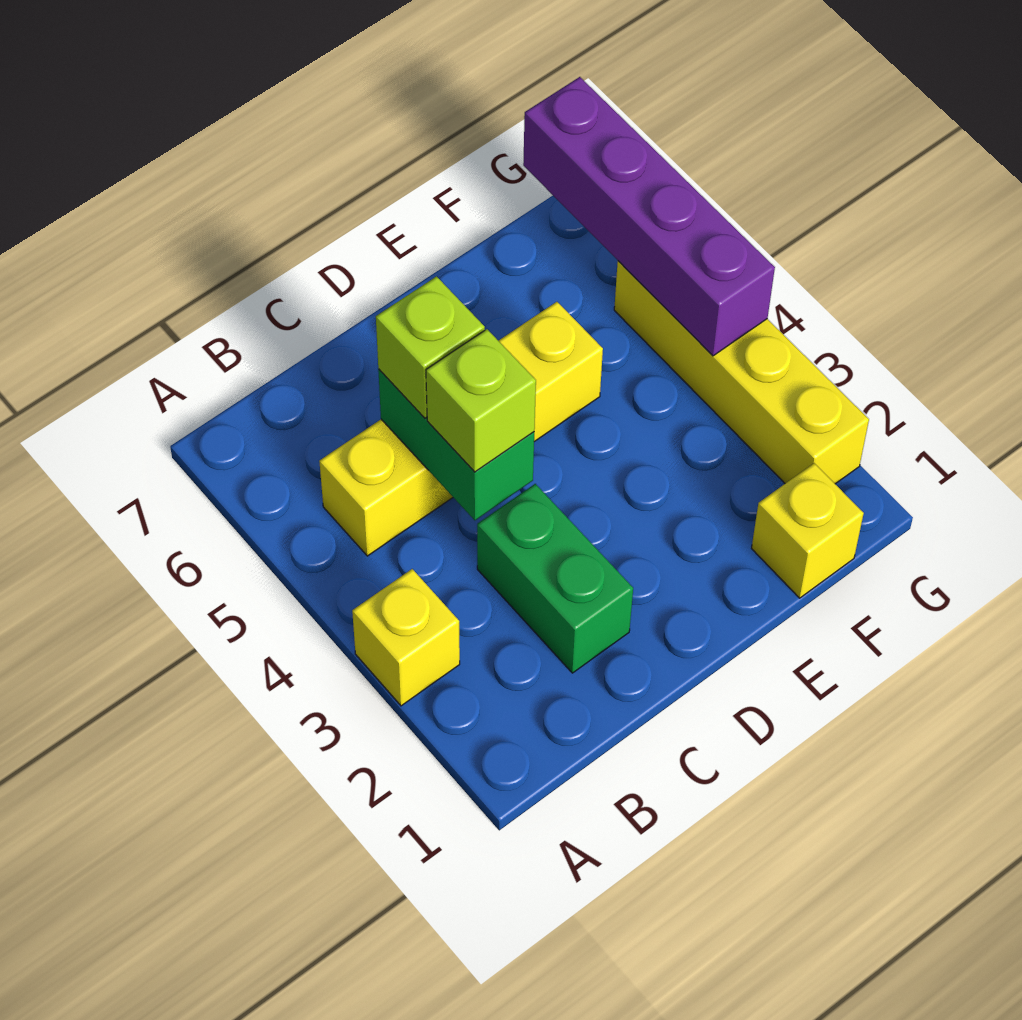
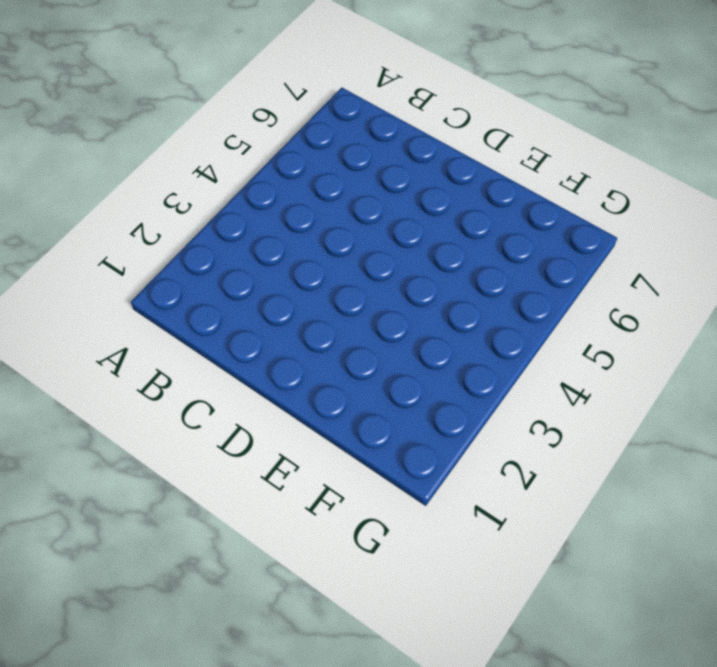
none -> yellow brick A3 level 1
none -> yellow brick B5:E5 level 1

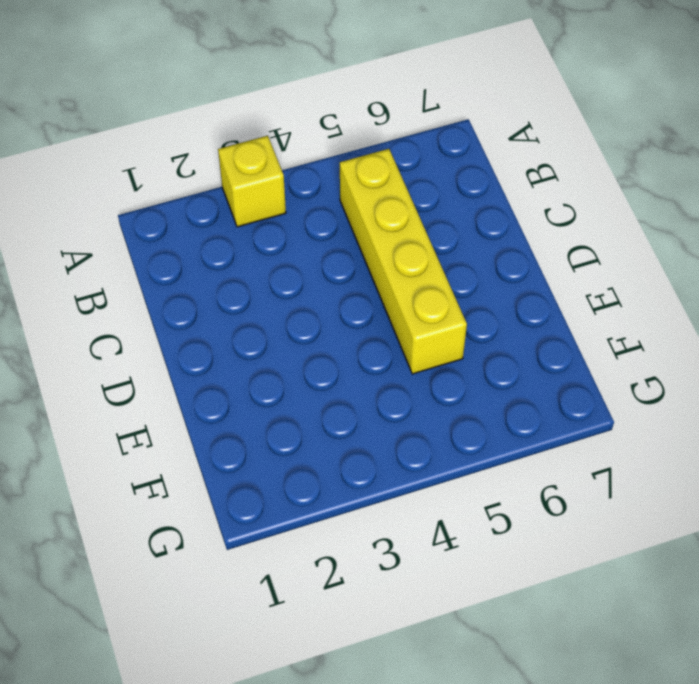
none -> green brick C2:C3 level 1
none -> yellow brick F1 level 1

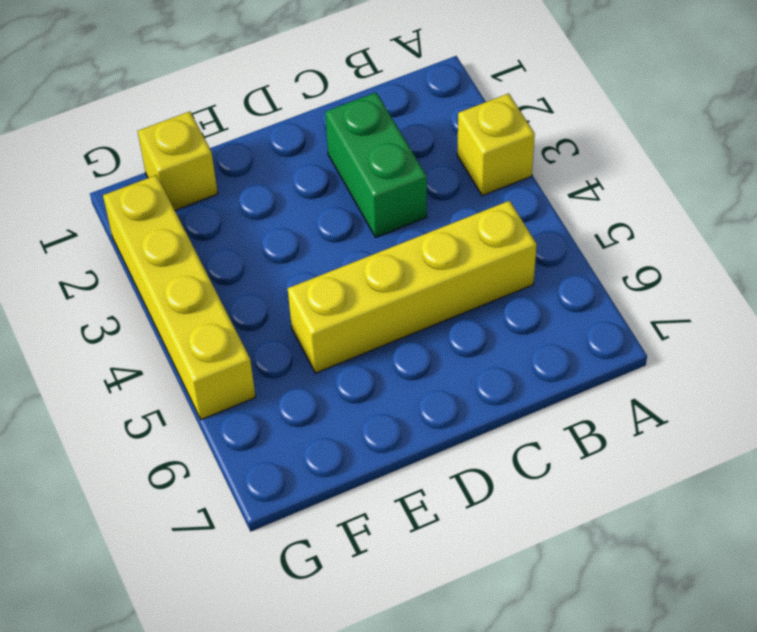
none -> green brick C4:C5 level 2
none -> purple brick G4:G7 level 2

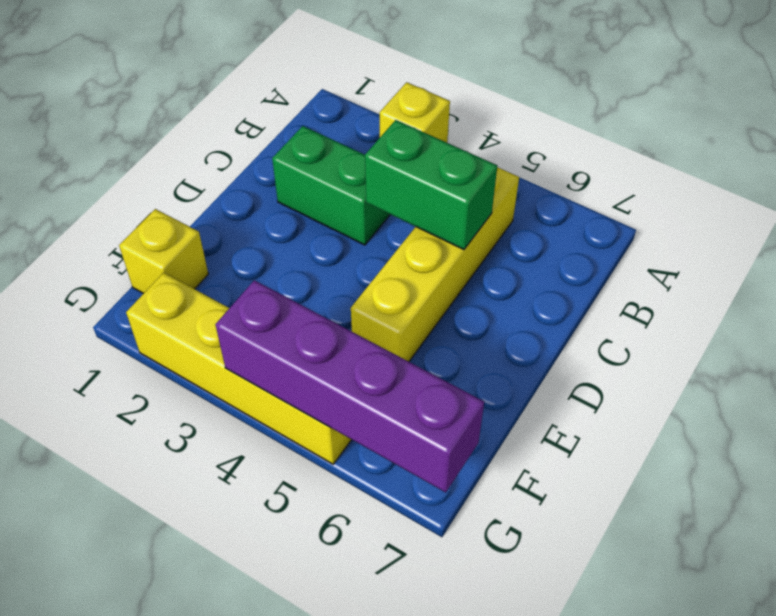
none -> lime brick C4 level 3
none -> lime brick C5 level 3

